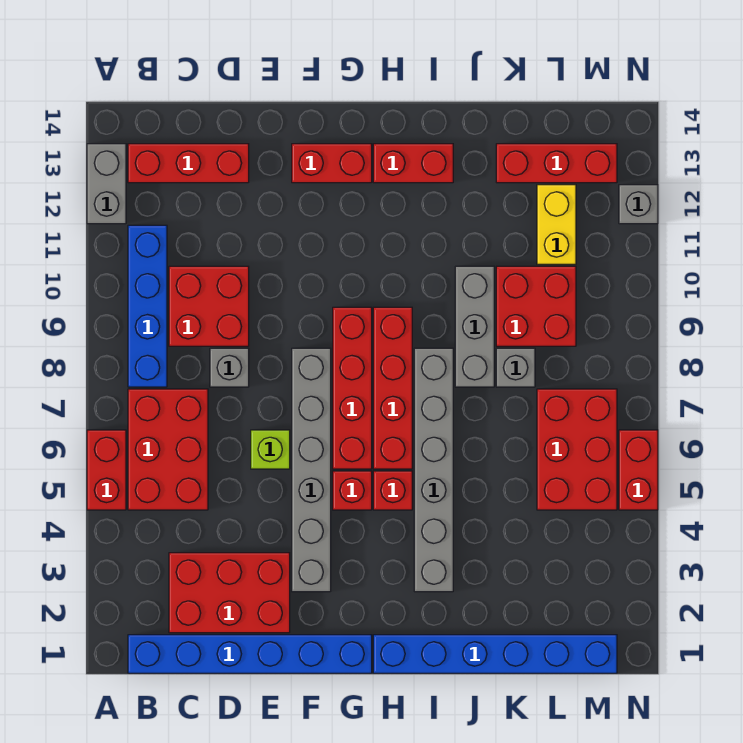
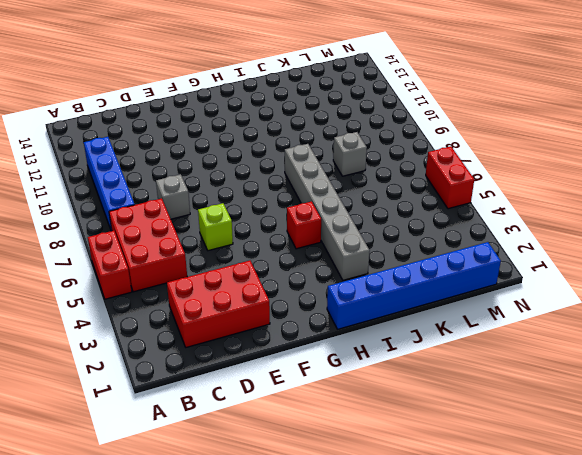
none -> grey brick A12:A13 level 1
none -> blue brick B1:G1 level 1
none -> red brick B13:D13 level 1

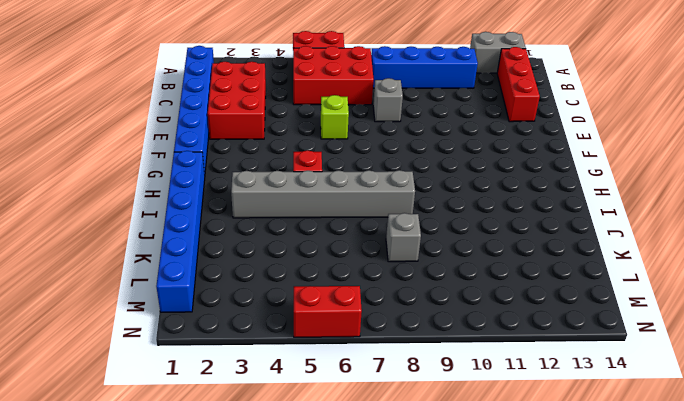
none -> red brick C9:D10 level 1
none -> grey brick F3:F8 level 1
none -> red brick F13:G13 level 1

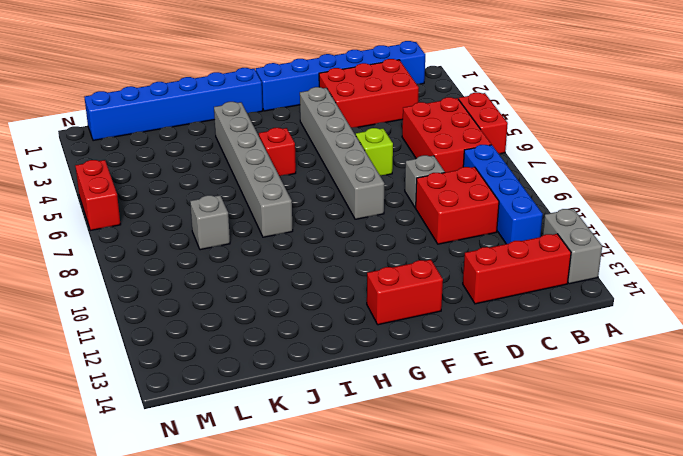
none -> red brick G5 level 1
none -> red brick G6:G9 level 1
none -> red brick H6:H9 level 1

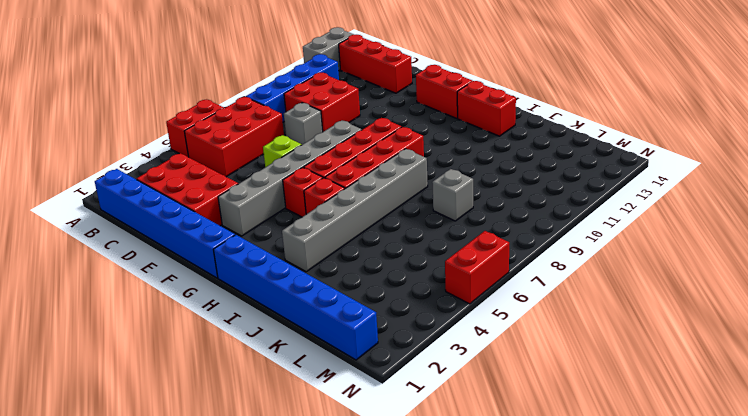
none -> grey brick J8:J10 level 1
none -> red brick K9:L10 level 1
none -> red brick K13:M13 level 1

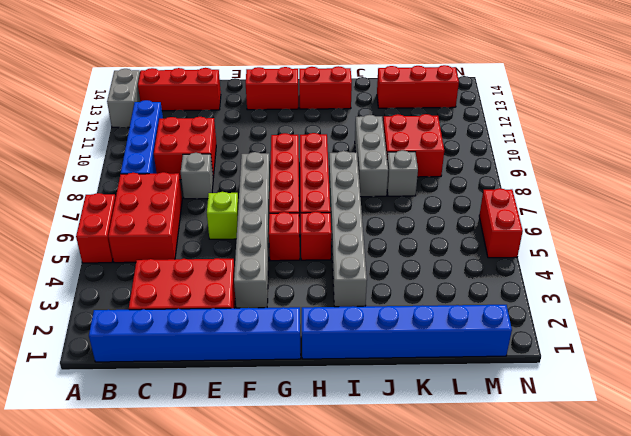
none -> red brick L5:M7 level 1
none -> yellow brick L11:L12 level 1
none -> grey brick N12 level 1

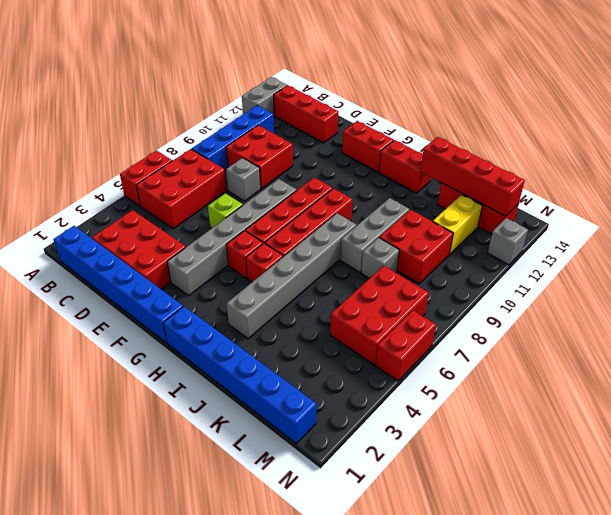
red brick J13:M13 level 2 -> none

